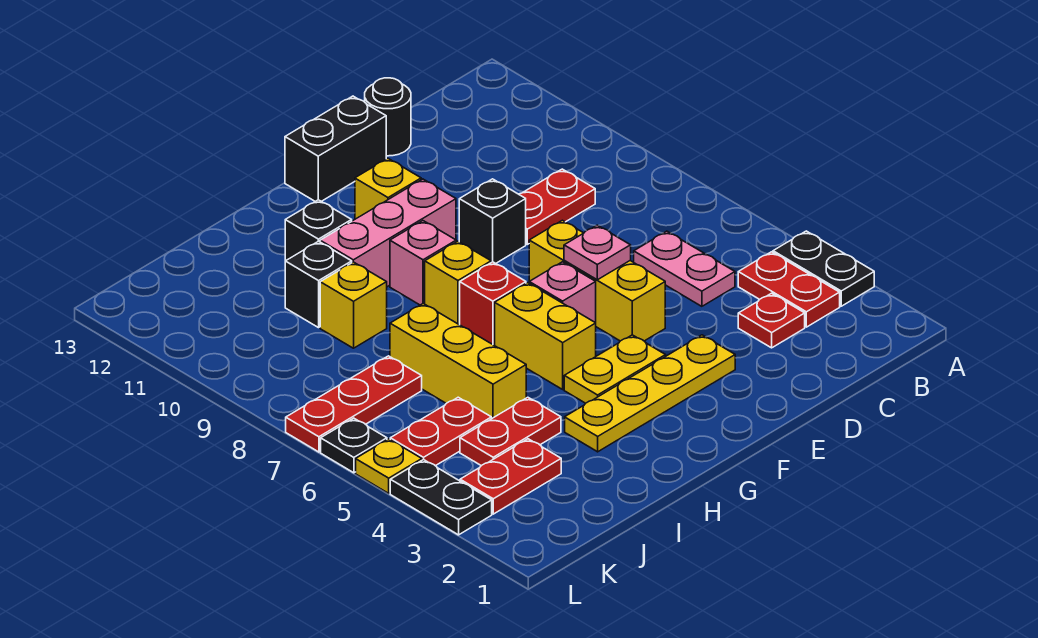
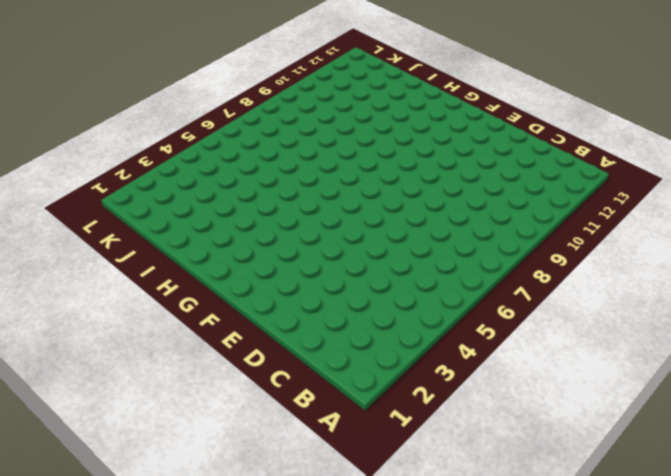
none -> black plate A3:A4 level 1
none -> red plate B3:B4 level 1
none -> red plate C3 level 1
none -> pink plate C5:C6 level 1

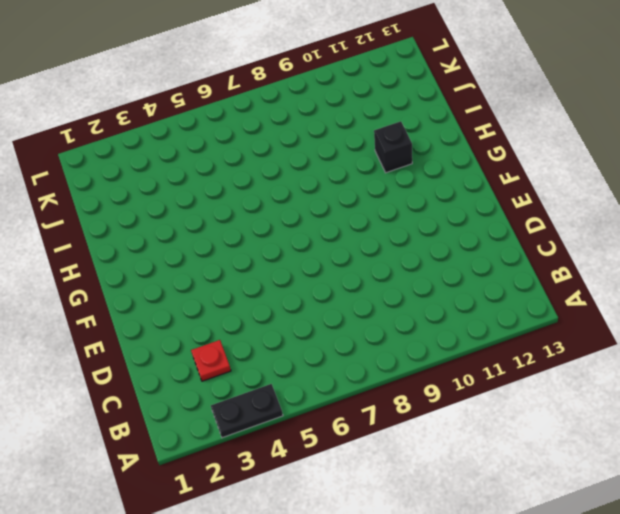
none -> red plate B3:B4 level 1
none -> pink plate C5:C6 level 1
none -> red plate C9:D9 level 1
none -> black round brick D13 level 1

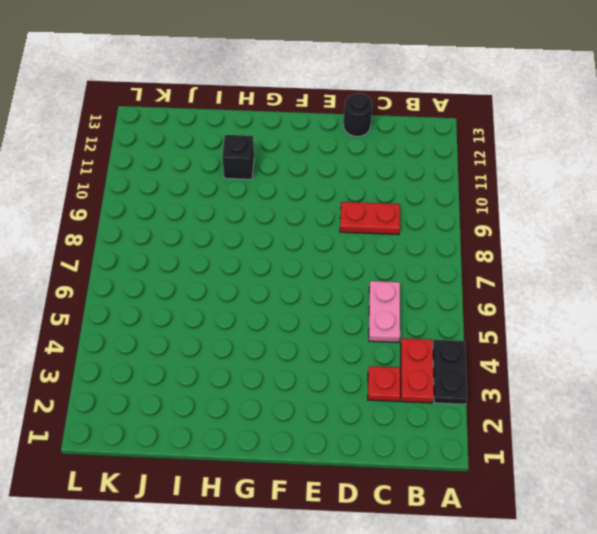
none -> yellow plate E3:H3 level 1
none -> yellow brick E5:E7 level 1
none -> black brick E9 level 1
none -> black brick E13:F13 level 1

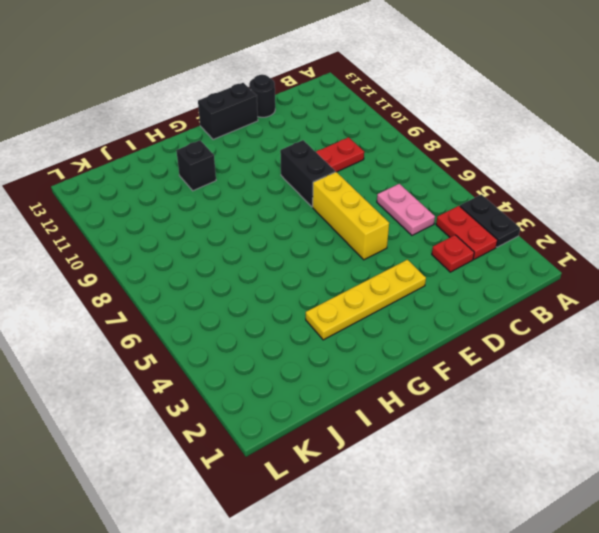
black brick E8:E9 level 1 -> black brick E9 level 1
none -> yellow plate F4:G4 level 1
none -> pink brick F6 level 1
none -> pink brick F10:H10 level 1
none -> yellow brick F11 level 1

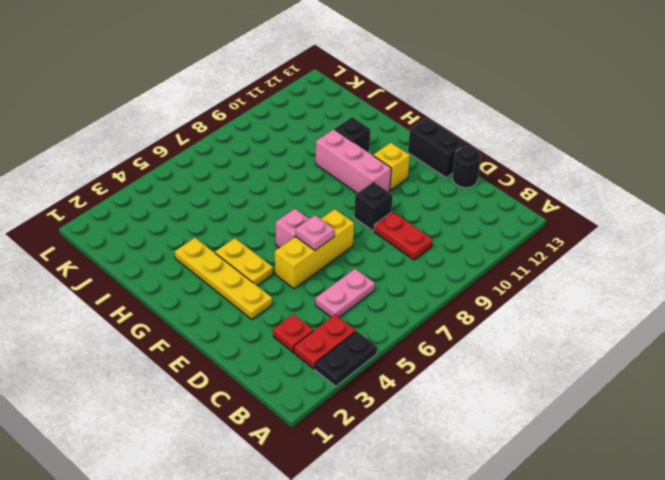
none -> yellow brick G5:G6 level 1
none -> red brick G7 level 1
none -> yellow brick G8 level 1
none -> pink brick G9 level 1

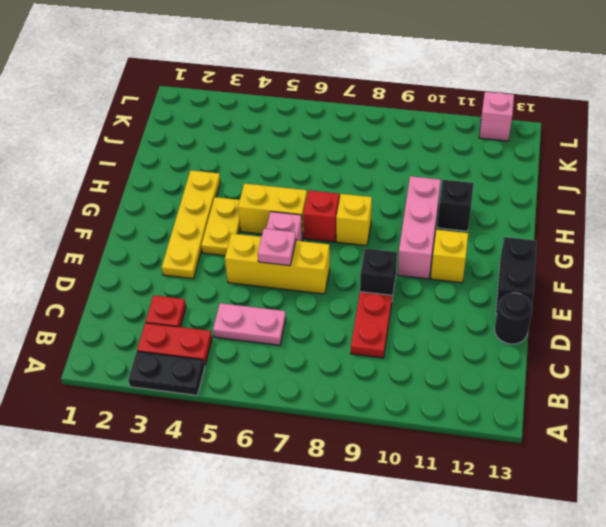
pink brick L12 level 1 -> pink brick G9 level 1
none -> red plate I4:J4 level 1
none -> yellow brick I5:I7 level 1
none -> yellow brick I9 level 1
none -> black brick I10 level 1

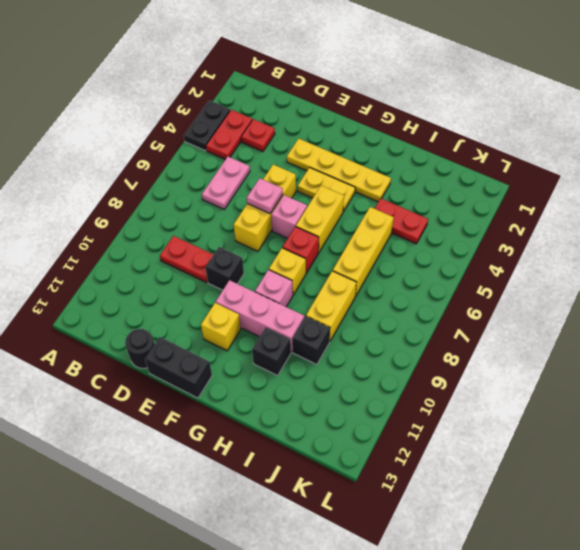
yellow brick I8:I9 level 1 -> yellow brick I9 level 1
none -> red plate J3:K3 level 1
none -> red plate J5:K5 level 1
none -> red plate J7:L7 level 1
none -> black plate L3:L4 level 1

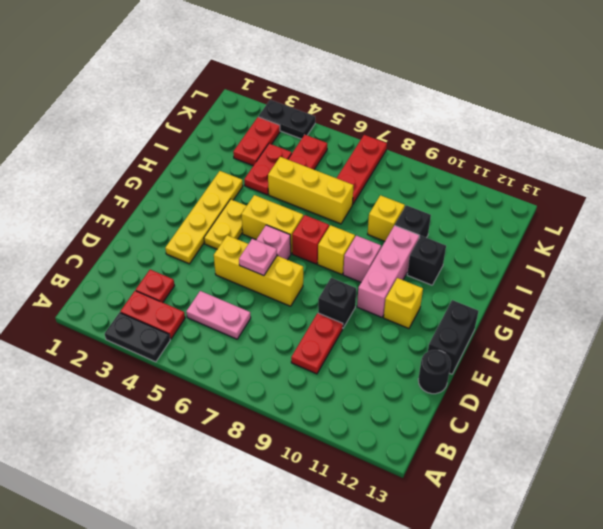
none -> yellow plate L5 level 1
none -> black plate L6 level 1

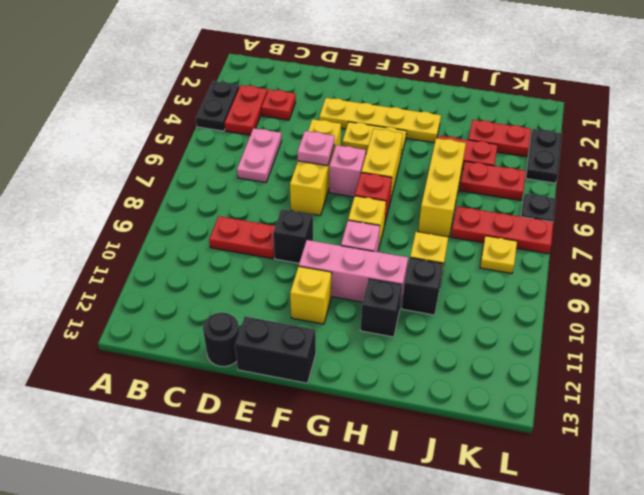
yellow plate K8 level 1 -> yellow plate L5 level 1

